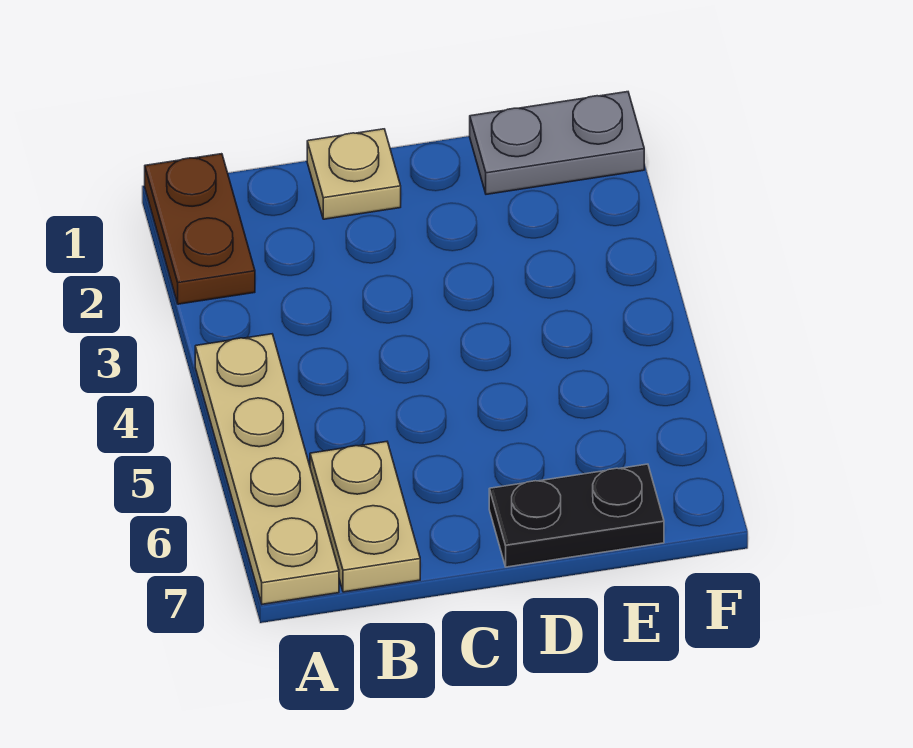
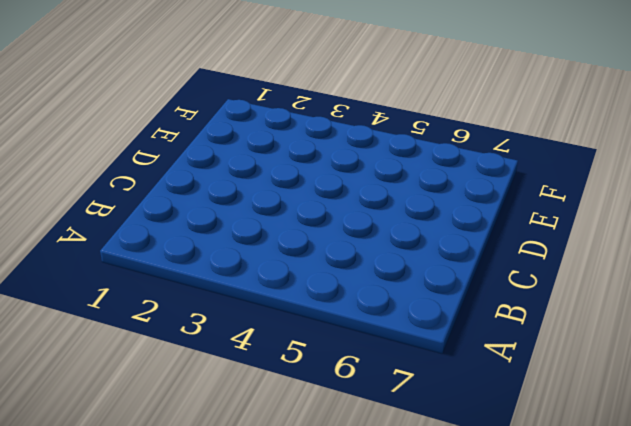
none -> brown plate A1:A2 level 1
none -> tan plate A4:A7 level 1

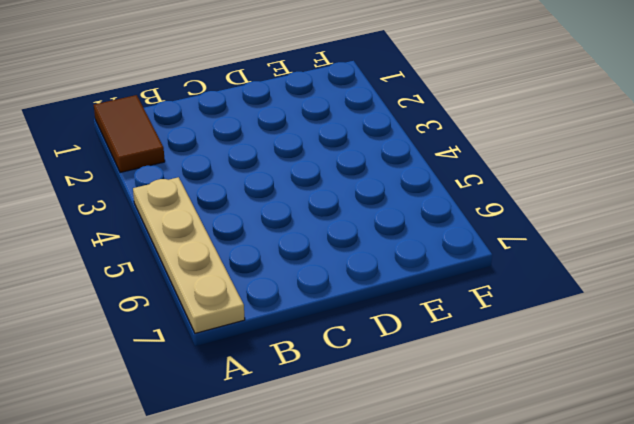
brown tile A1:A2 level 1 -> brown plate A1:A2 level 1
none -> tan plate B6:B7 level 1
none -> tan plate C1 level 1

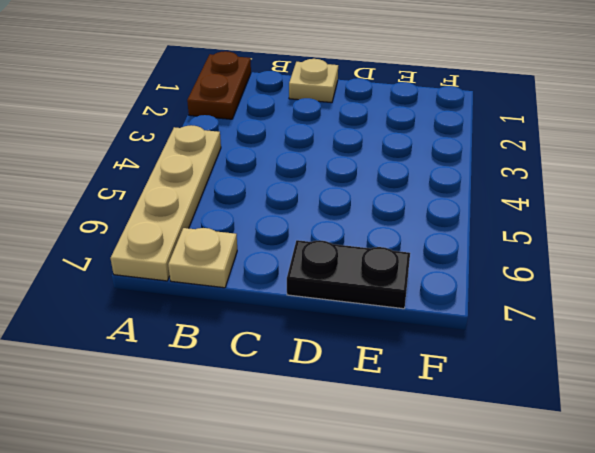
tan plate B7 level 1 -> tan plate B6:B7 level 1
none -> grey plate E1:F1 level 1

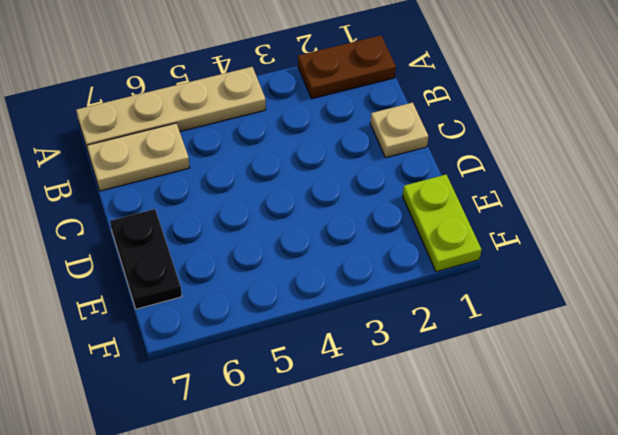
lime plate E1:F1 level 1 -> grey plate E1:F1 level 1

